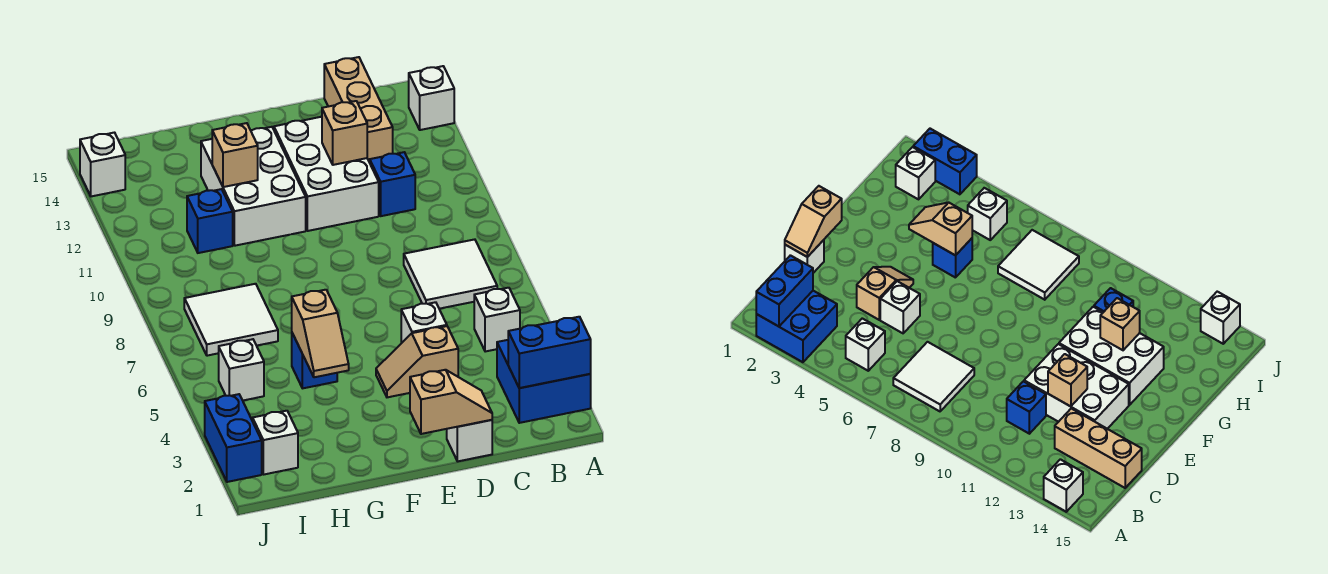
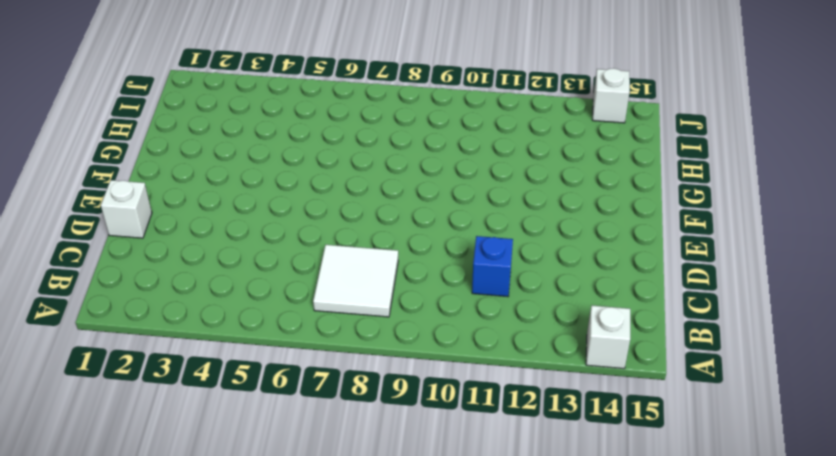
none -> blue brick A2:B3 level 1
none -> white brick B5 level 1
none -> tan brick C13:C15 level 1

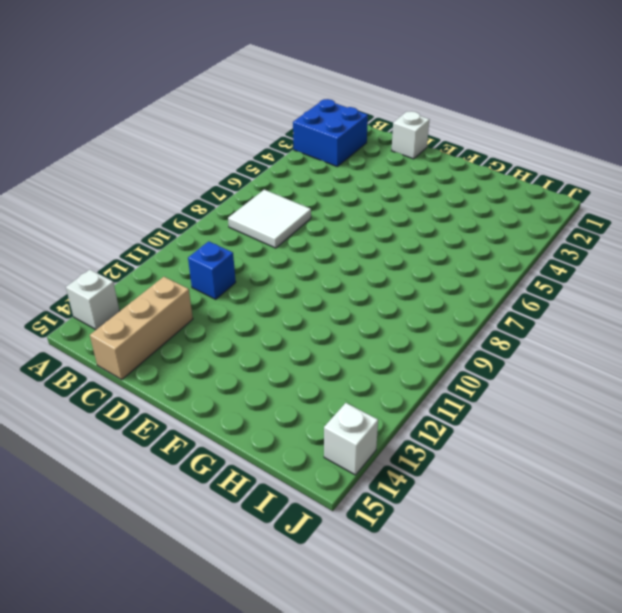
none -> white brick B5 level 1
none -> tan slope D4:E4 level 1 top D
none -> white brick D5 level 1

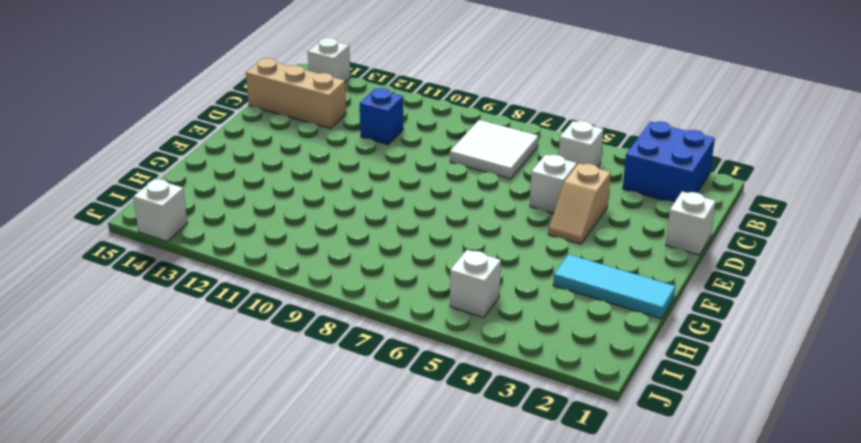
cyan tile G1:G3 level 1 -> none
none -> white brick D11:E13 level 1
none -> white brick F11:G13 level 1
none -> blue brick G5 level 1

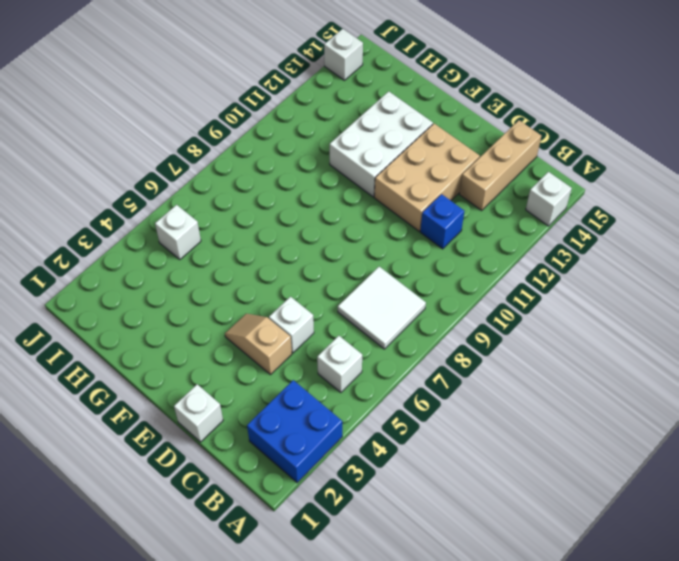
tan brick D11:E13 level 1 -> white brick D11:E13 level 1
none -> blue brick G5 level 1
none -> white tile H7:I8 level 1
none -> blue brick H11 level 1

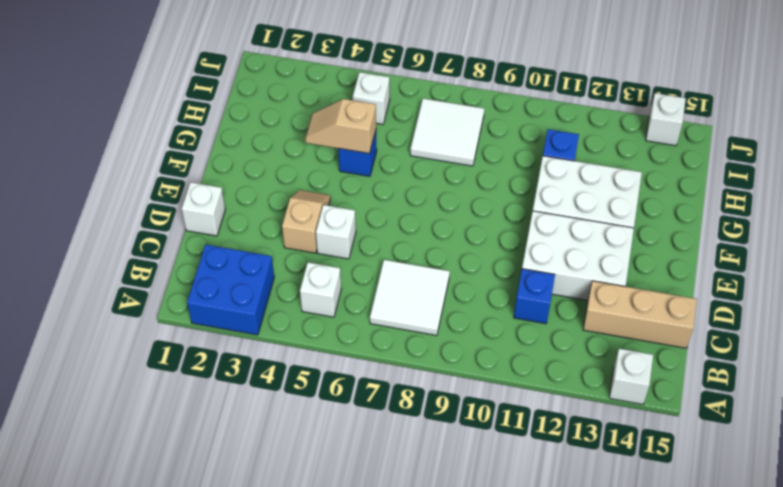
none -> white brick I2 level 1
none -> blue brick J2:J3 level 1
none -> blue brick A2:B2 level 2

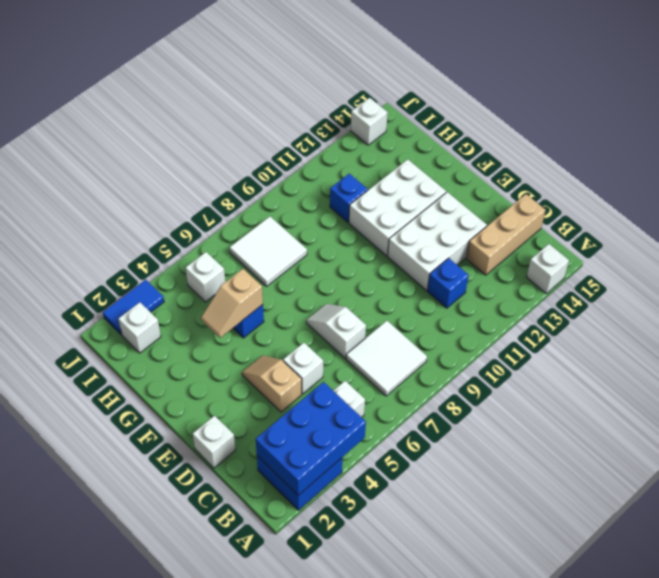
blue brick A2:B4 level 2 -> blue brick A2:B2 level 2
white slope D7:E7 level 1 top D -> none
blue tile J2:J3 level 1 -> blue brick J2:J3 level 1
none -> tan slope D1:E1 level 2 top E
none -> tan brick D12 level 2
none -> tan brick G12 level 2

